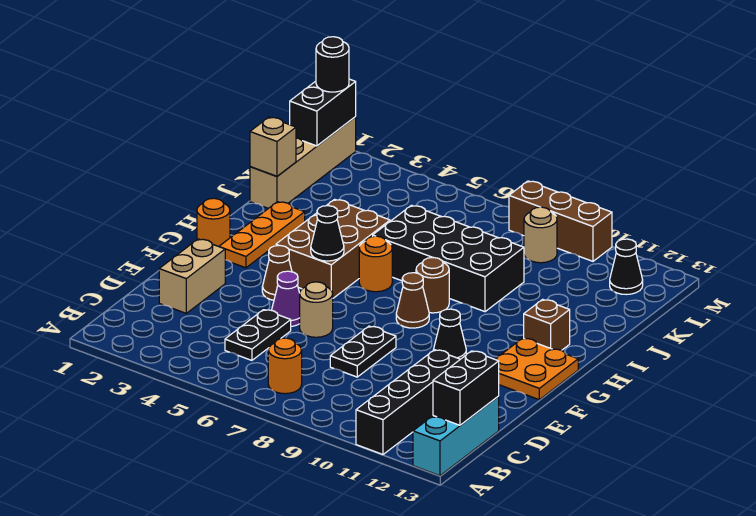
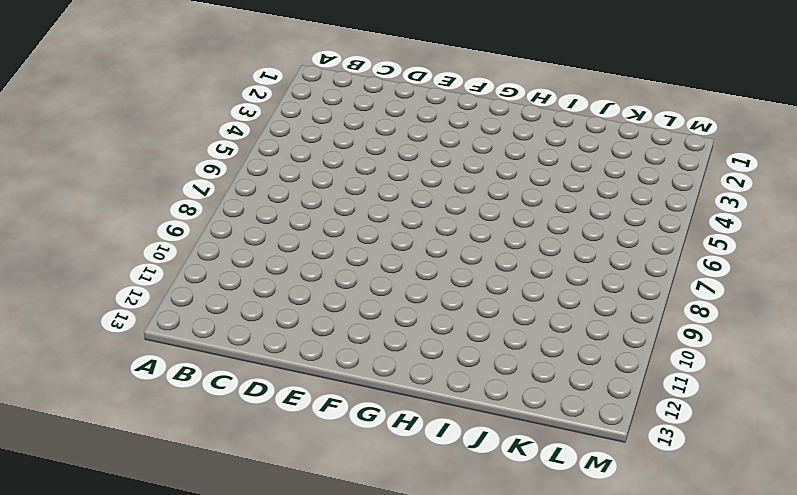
none -> black brick A11:D11 level 1
none -> cyan brick A13:C13 level 1
none -> orange round brick B7 level 1

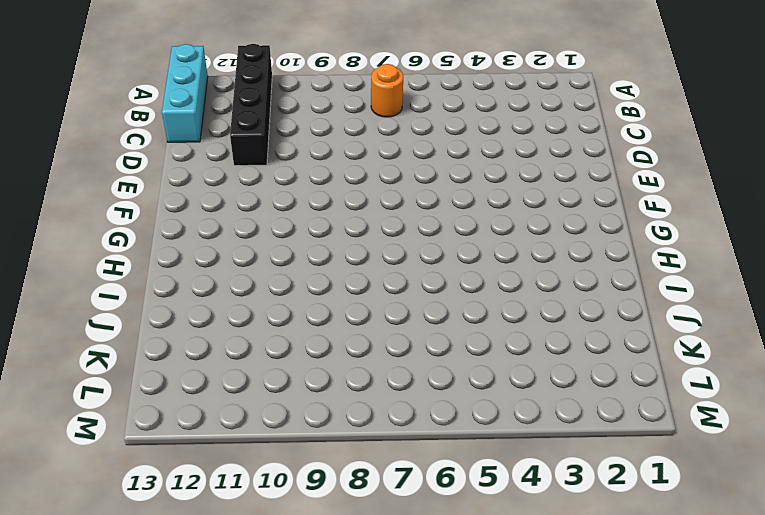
none -> black plate C5:D5 level 1
none -> tan brick D2:E2 level 1
none -> black plate D8:E8 level 1

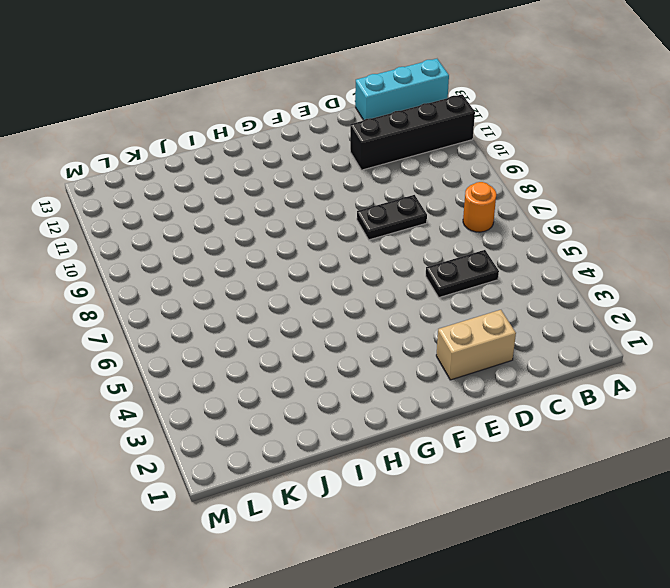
none -> purple cone E5 level 1
none -> tan round brick E6 level 1
none -> brown cone F4 level 1

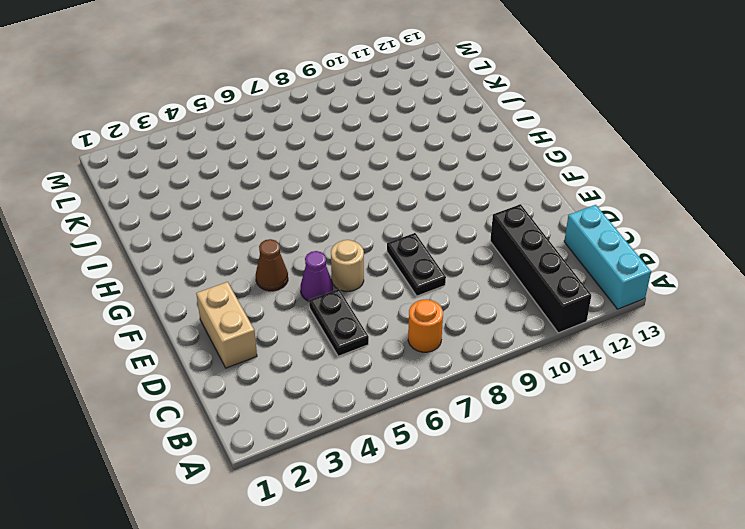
none -> black cone F10 level 1
none -> orange plate F12:G13 level 1
none -> orange round brick G1 level 1

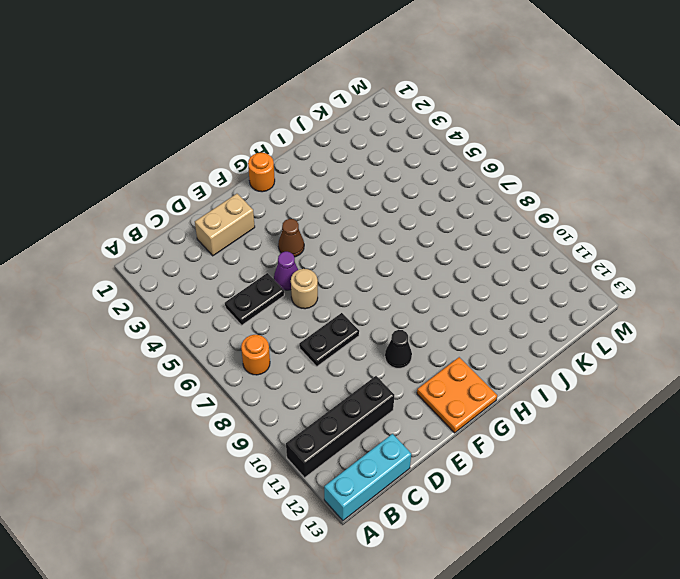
none -> orange plate G2:I2 level 1
none -> brown brick G4:I5 level 1
none -> brown cone G8 level 1

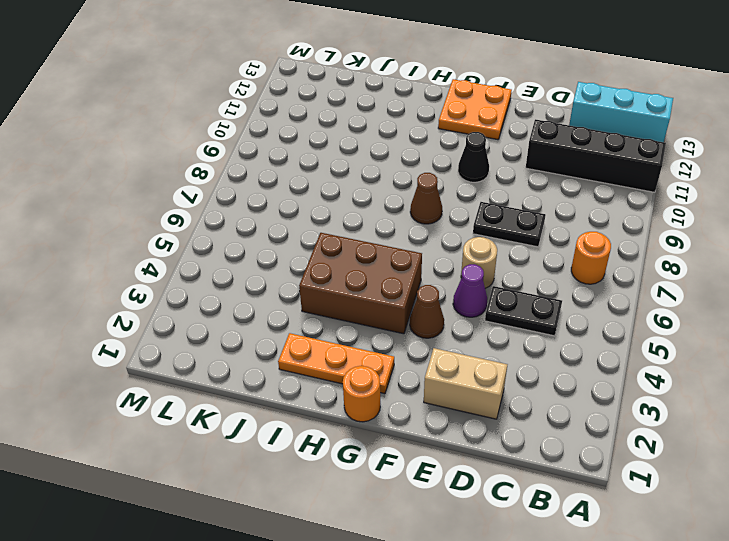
none -> orange round brick H6 level 1
none -> brown round brick H8 level 1
none -> brown brick H12 level 1

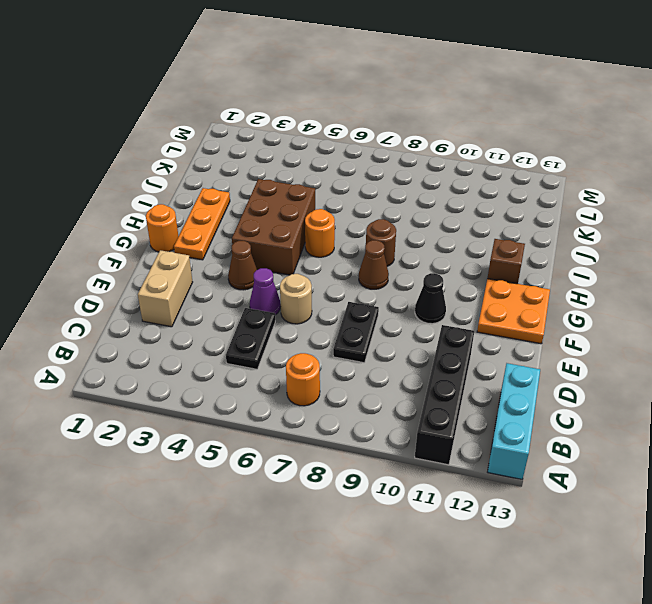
none -> black brick I6:J9 level 1
none -> tan brick J1:M1 level 1
none -> tan round brick L9 level 1

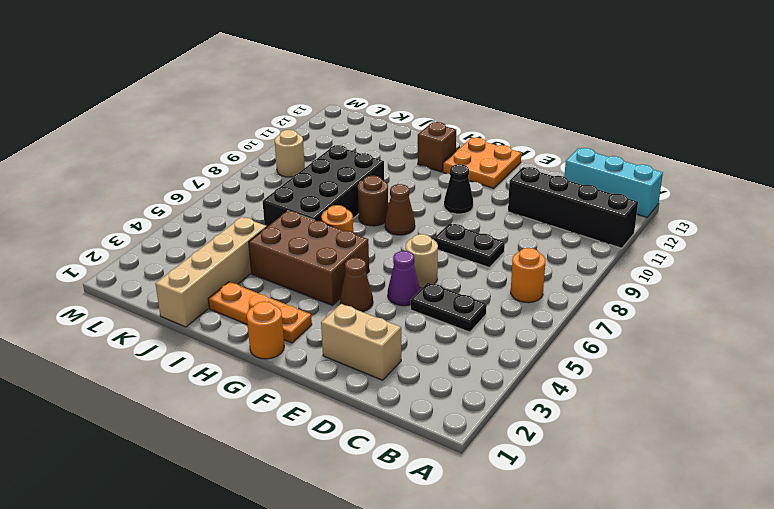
tan brick J1:J4 level 1 -> tan brick J1:M1 level 1
none -> black cone L12 level 1
none -> brown brick M8:M10 level 1
none -> black brick B13:C13 level 2

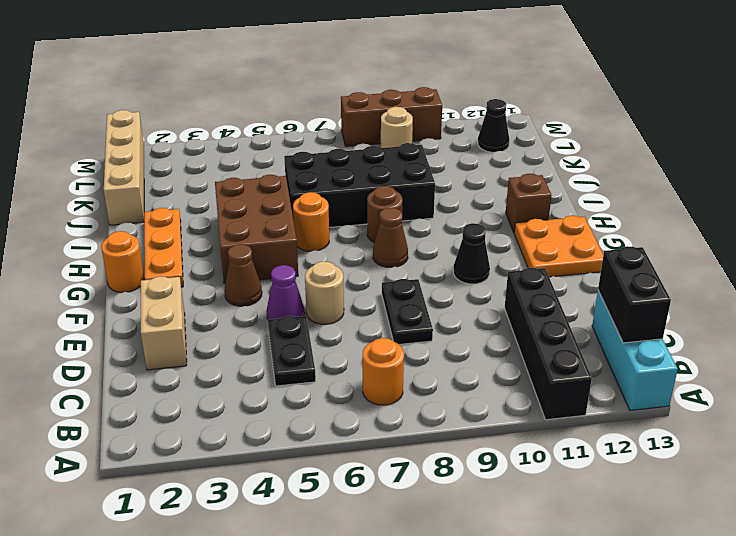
none -> black cone G5 level 2
none -> tan brick J1 level 2
none -> black brick L1:M1 level 2

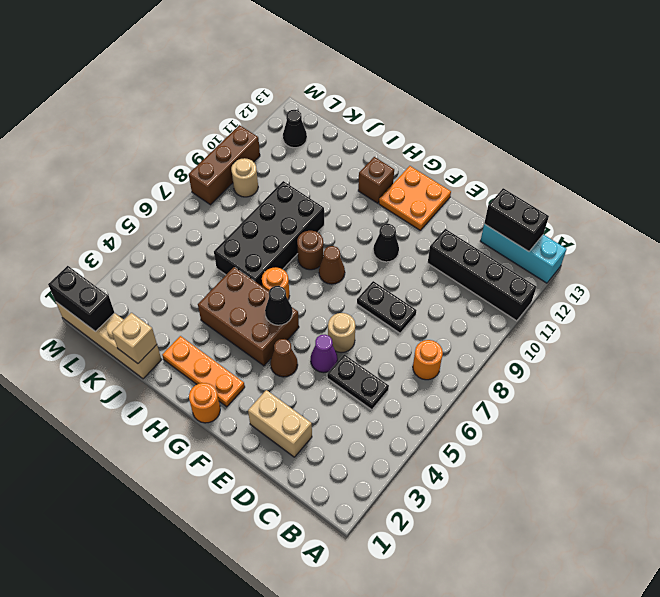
none -> black round brick M1 level 3

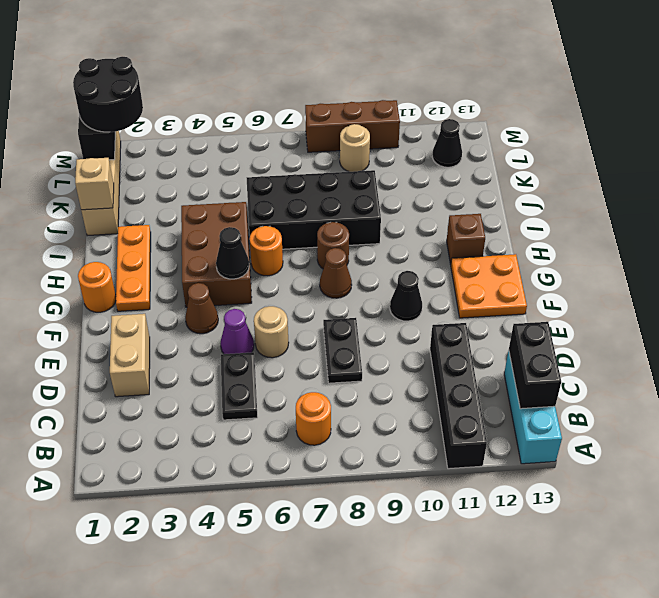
black round brick L1:M2 level 3 -> black round brick M1 level 3

